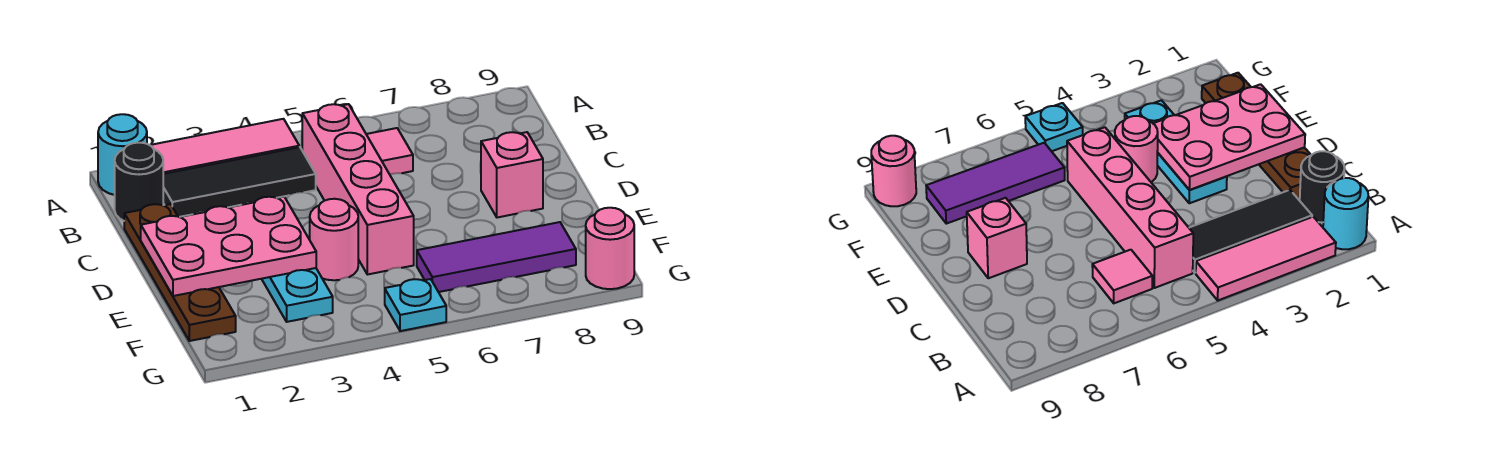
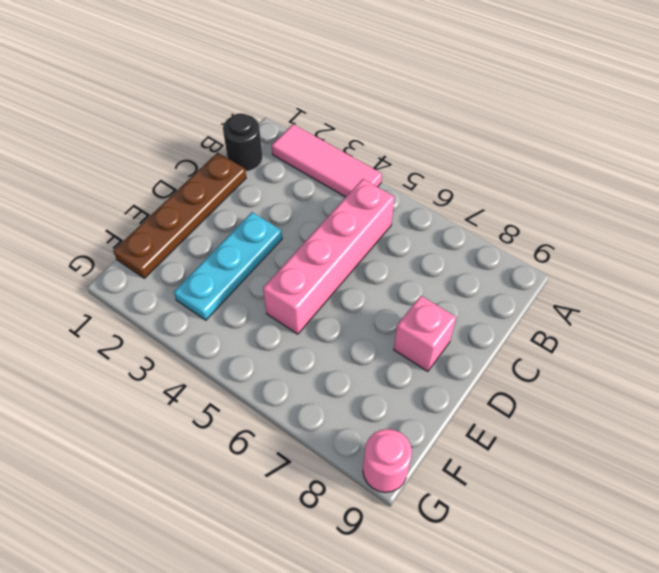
none -> cyan round brick A1 level 1
none -> black tile B2:B4 level 1
none -> pink tile B6 level 1

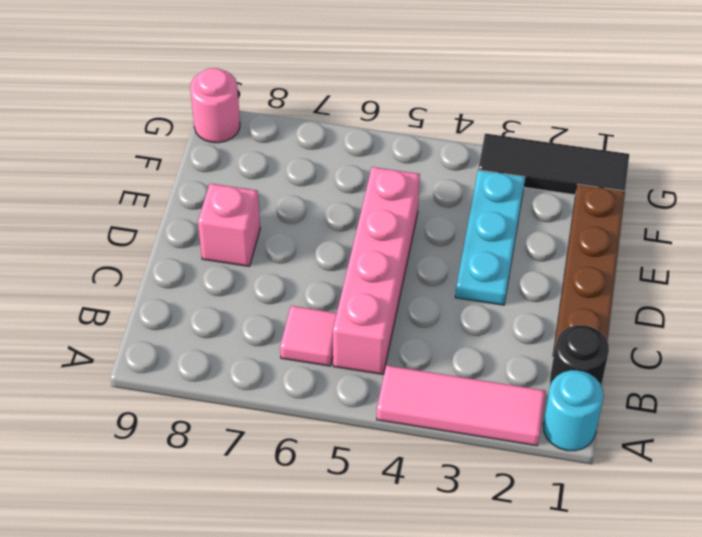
black tile G1:G3 level 1 -> black tile B2:B4 level 1
none -> pink round brick E4 level 1
none -> purple tile F6:F8 level 1
none -> cyan plate G5 level 1

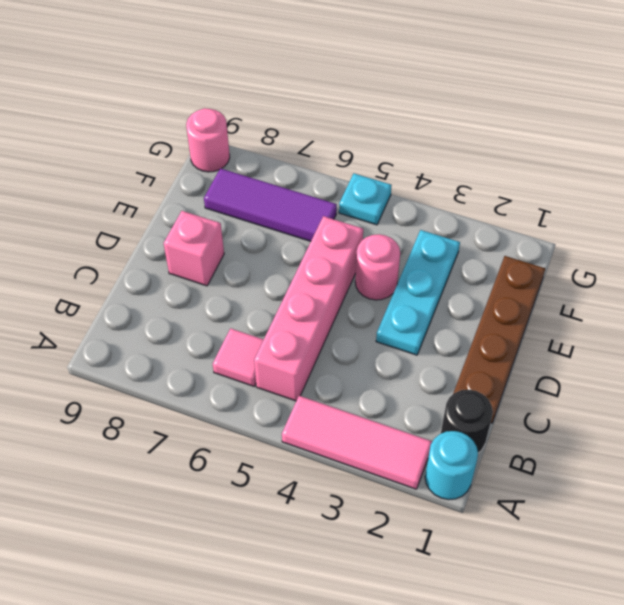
none -> black tile B2:B4 level 1
none -> pink plate D1:E3 level 2

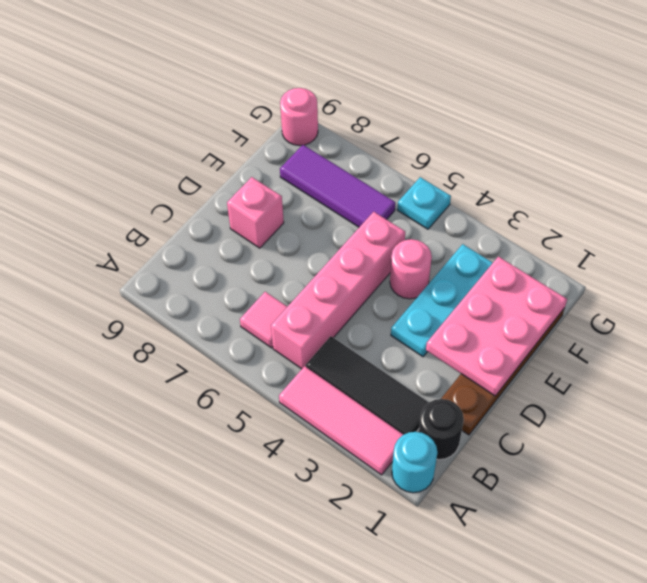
pink plate D1:F2 level 2 -> pink plate D1:E3 level 2

